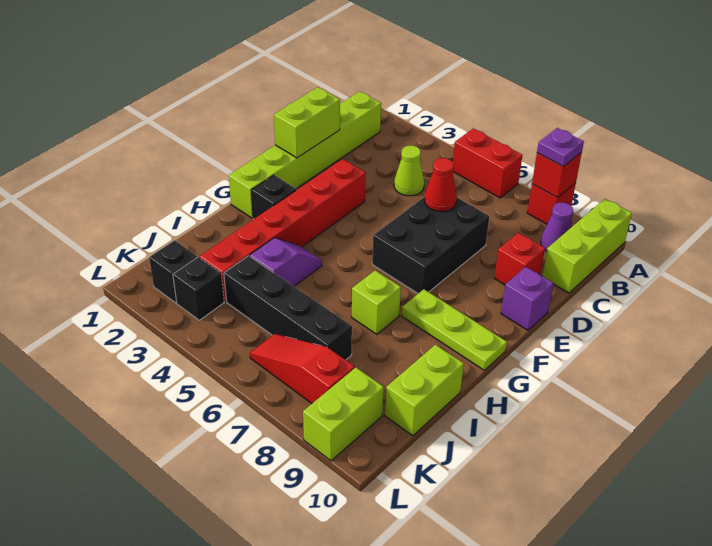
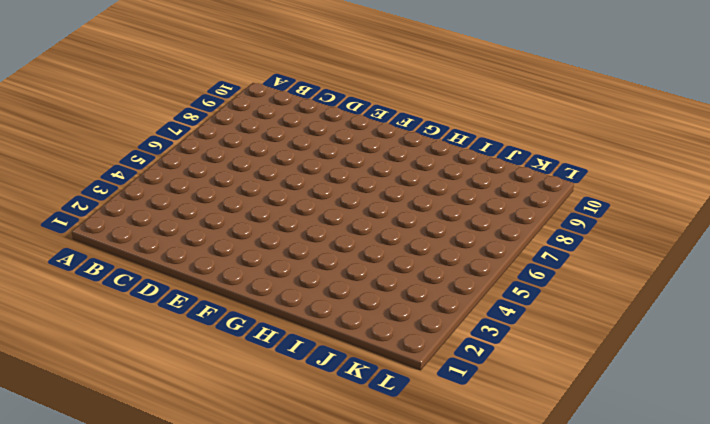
none -> red brick A5:A6 level 1
none -> red brick A8 level 1
none -> lime brick A10:C10 level 1

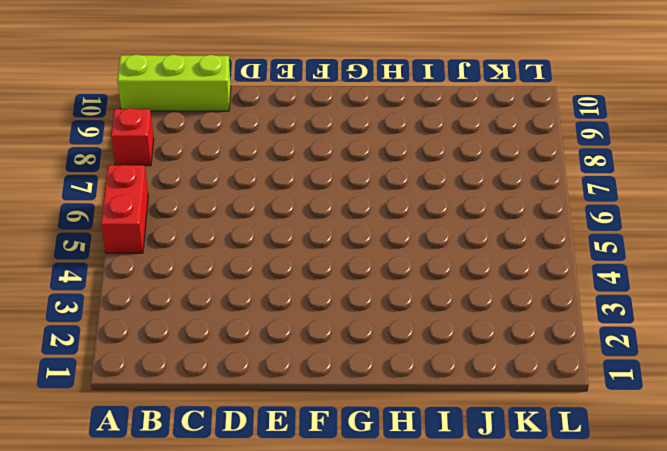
none -> lime brick B1:G1 level 1
none -> purple cone B9 level 1
none -> lime cone C4 level 1

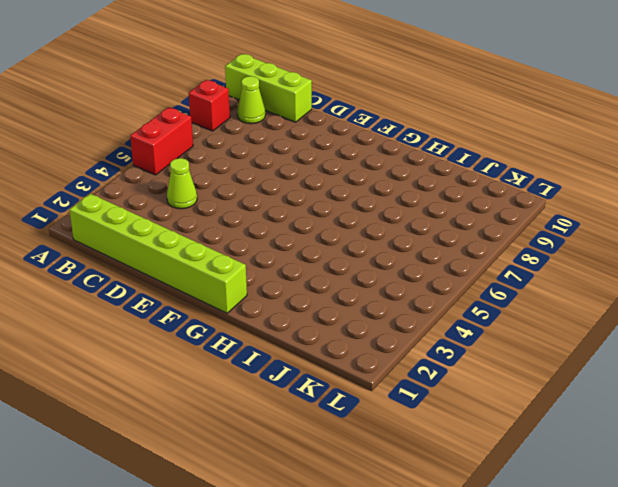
lime cone B9 level 1 -> purple cone B9 level 1
none -> black brick D6:F7 level 1
none -> red brick D9 level 1
none -> red brick E3:J3 level 1

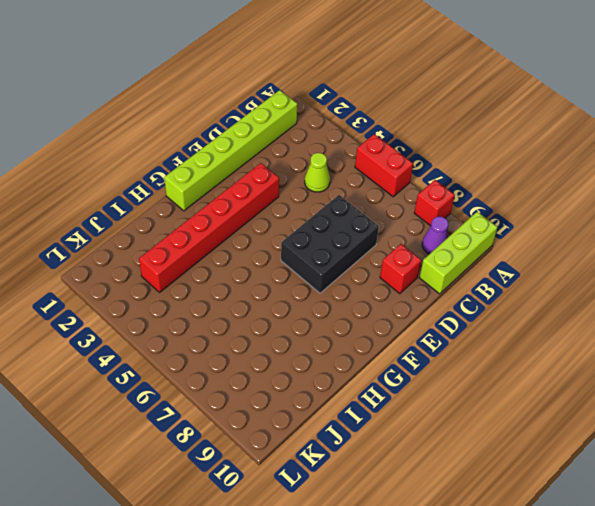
none -> purple brick E10 level 1
none -> black brick G2 level 1
none -> lime plate G8:G10 level 1

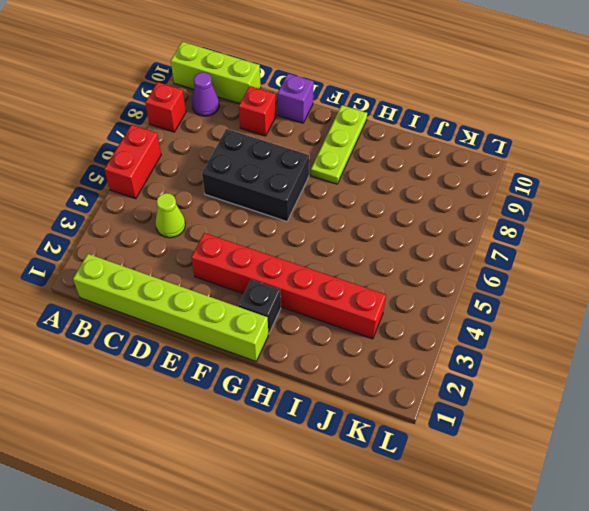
none -> purple slope H4:I4 level 1 top I
none -> lime brick H7 level 1
none -> lime brick I10:J10 level 1

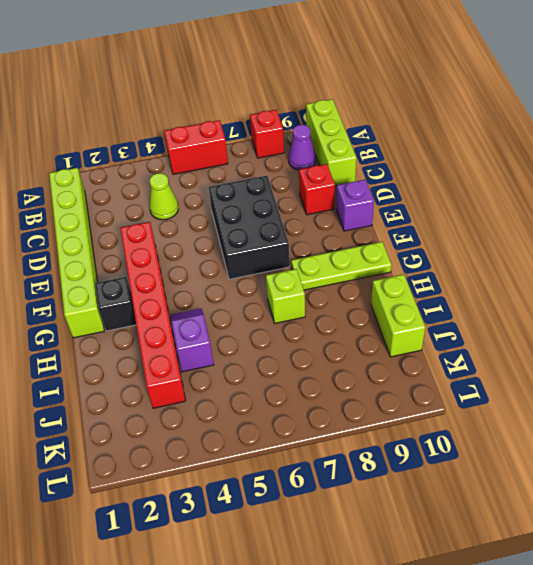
none -> black brick J4:J7 level 1
none -> black brick K2 level 1
none -> black brick K3 level 1

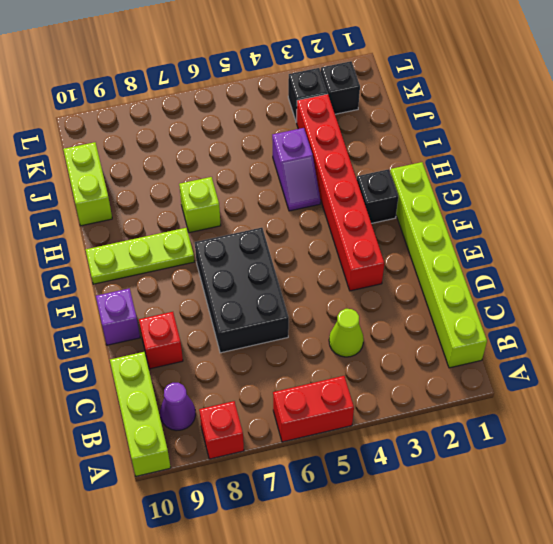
none -> black brick J4:J7 level 1
none -> red slope K6:K8 level 1 top 8
none -> lime brick K9:L9 level 1

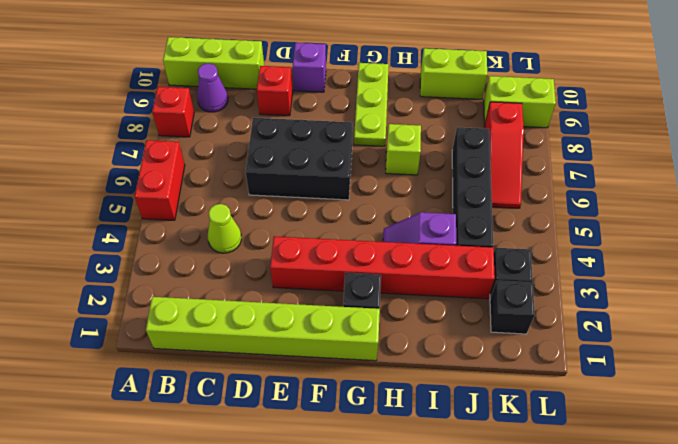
none -> red brick A8 level 2
none -> lime brick D1:E1 level 2
none -> red cone D6 level 2

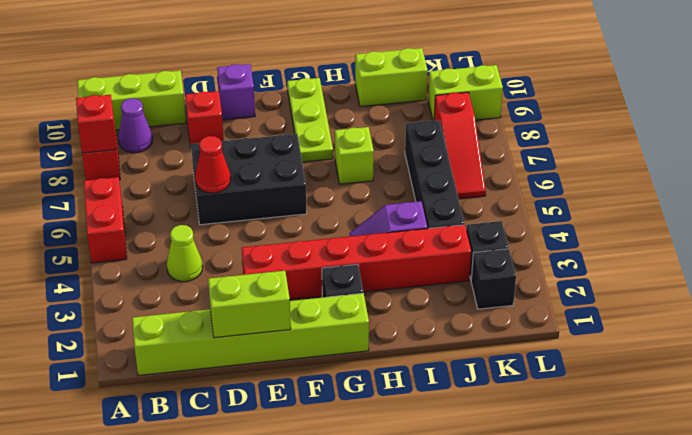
none -> purple plate A8 level 3

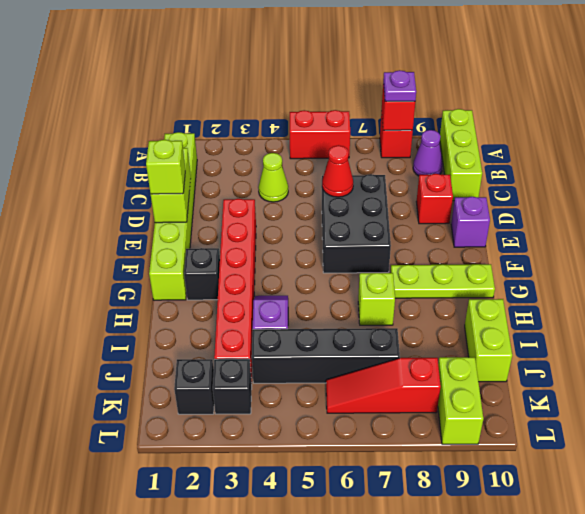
lime brick E1 level 3 -> none

